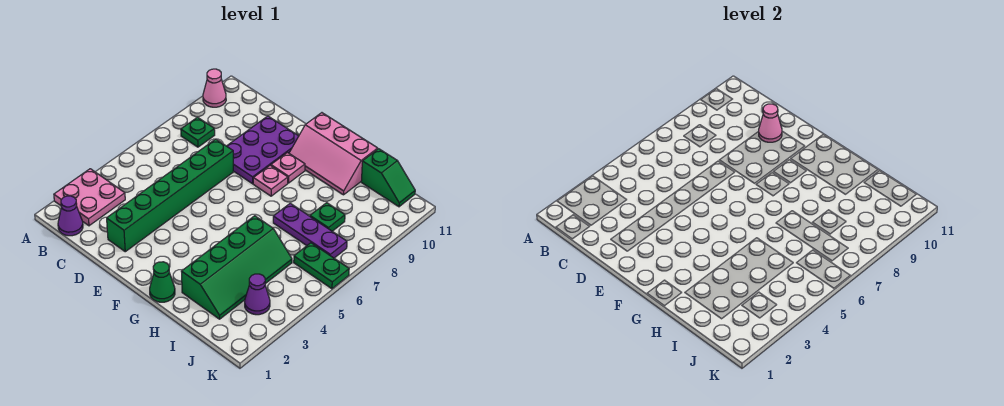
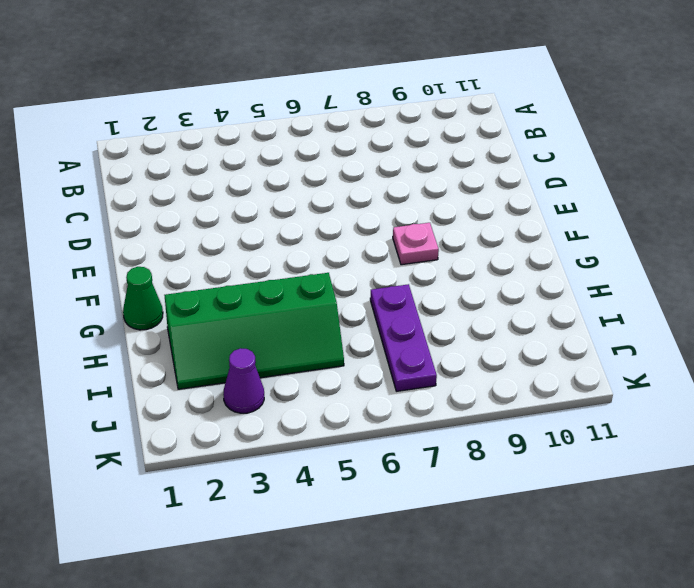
none -> pink plate A2:B3 level 1
none -> pink cone A10 level 1
none -> purple cone B1 level 1

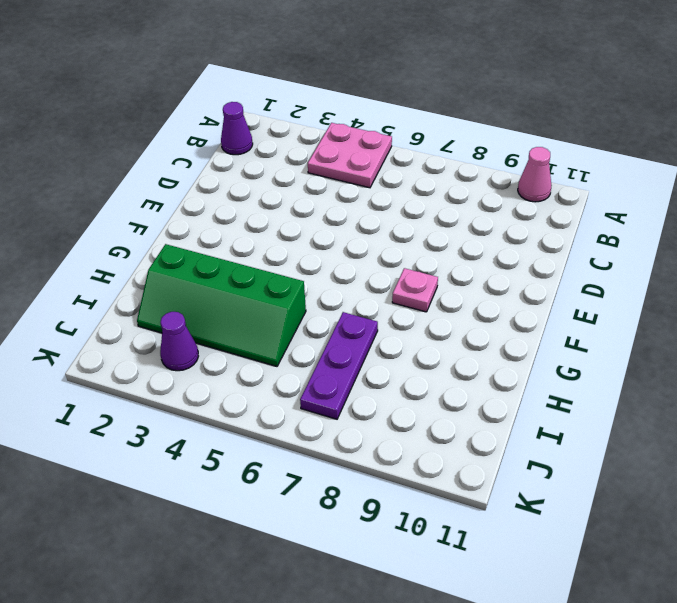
pink plate A4:B5 level 1 -> pink plate A2:B3 level 1
none -> green plate B8 level 1
none -> green brick D2:D7 level 1
none -> purple plate D8:E10 level 1

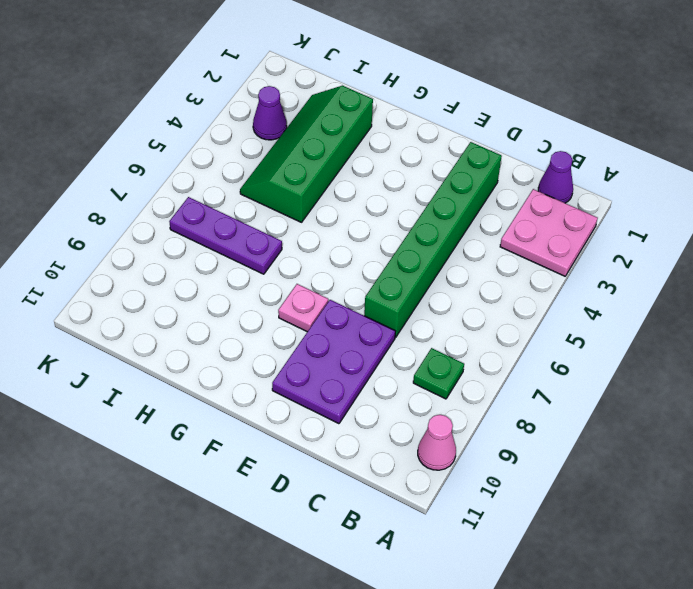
none -> pink plate F9 level 1
none -> pink slope F10:H11 level 1 top 11
none -> green cone G1 level 1

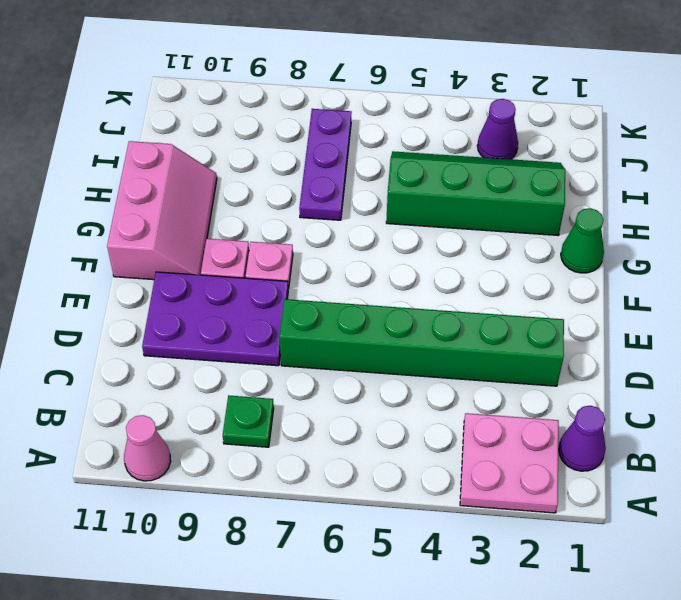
none -> green plate I8 level 1
none -> green slope I11:J11 level 1 top I
none -> green plate J6:K6 level 1

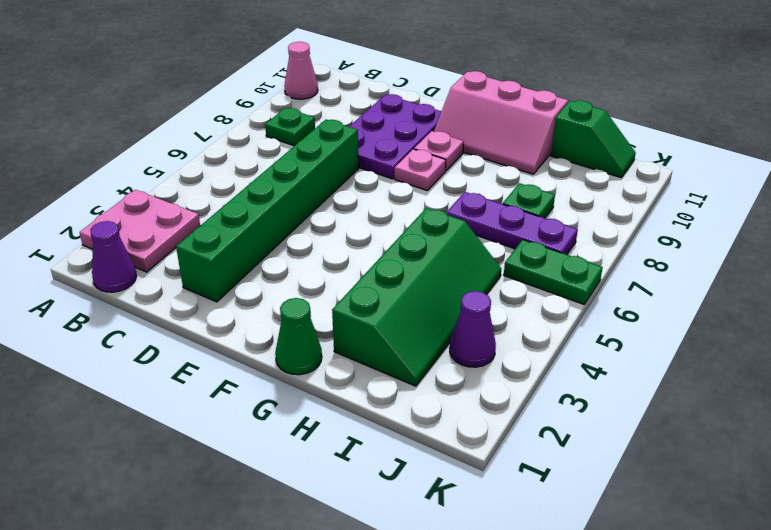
none -> pink cone D10 level 2

